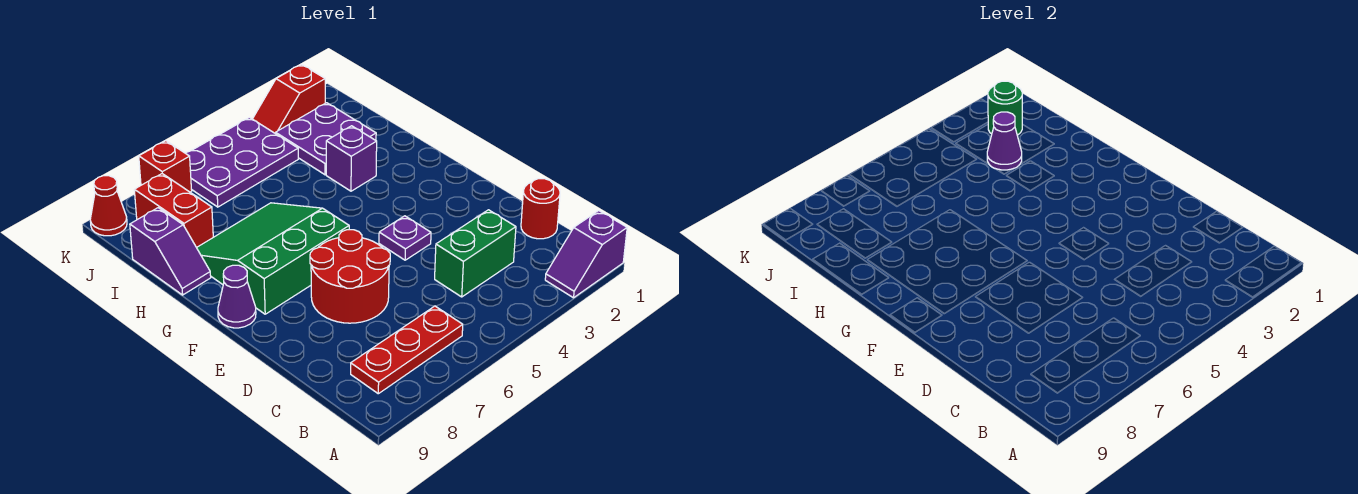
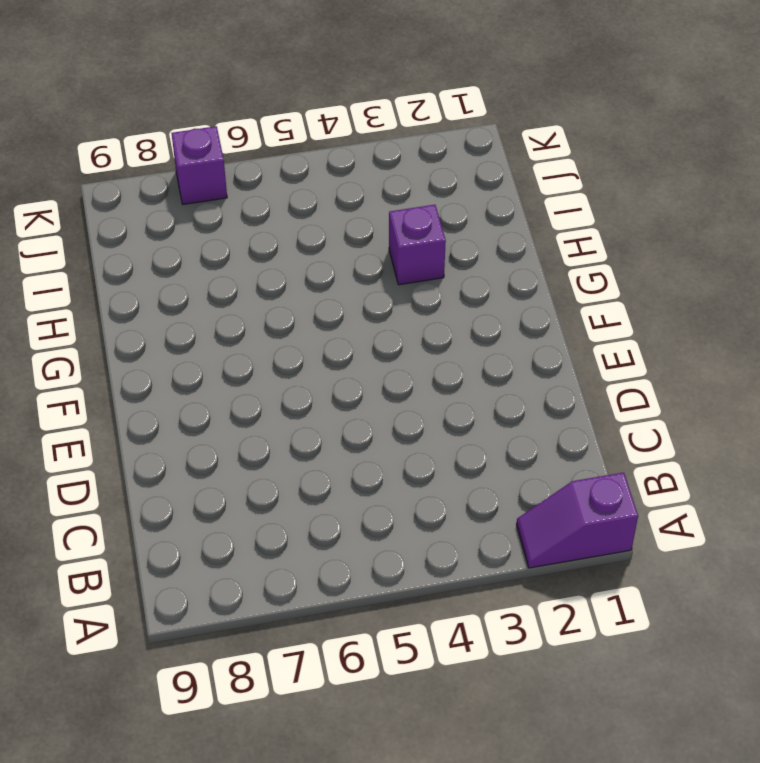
purple brick K7 level 1 -> red brick K7 level 1
none -> red plate B6:B8 level 1
none -> red round brick C1 level 1
none -> green brick C3:C4 level 1

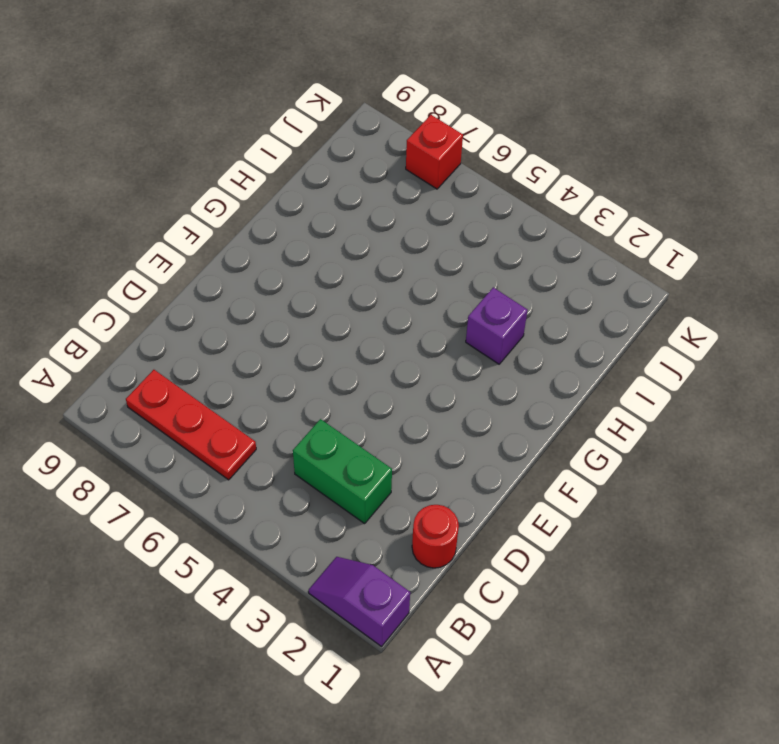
none -> red round brick D6:E7 level 1
none -> purple plate E4 level 1
none -> green slope F6:H8 level 1 top F

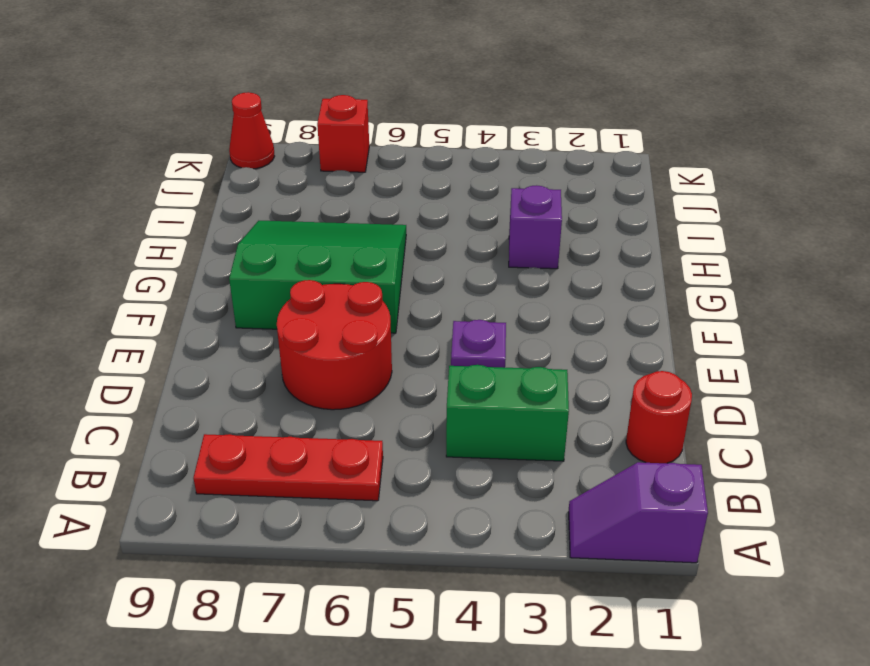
none -> purple cone F9 level 1
none -> purple slope H9:I9 level 1 top I
none -> purple plate I2:J3 level 1

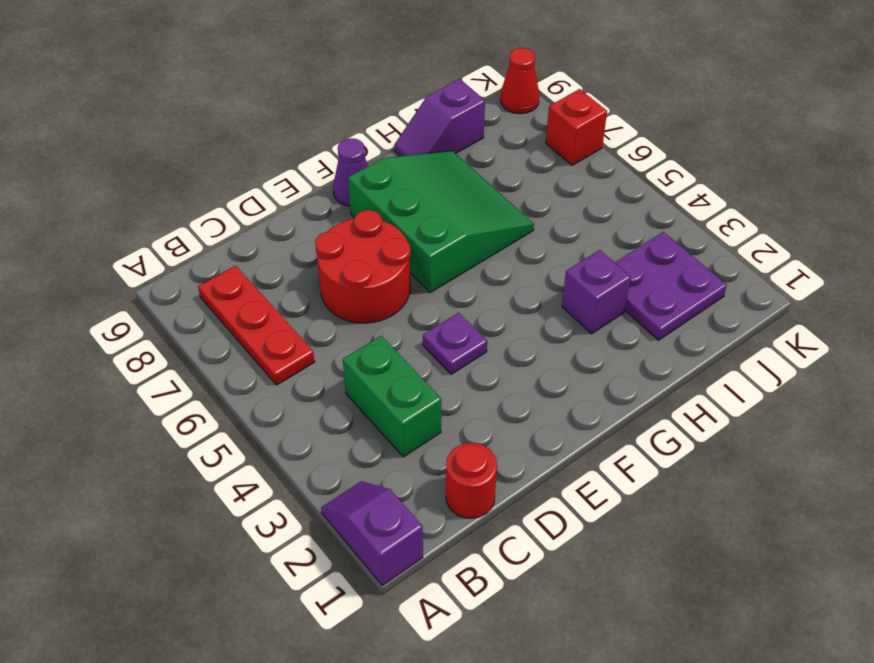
none -> red brick I8:J8 level 1
none -> purple plate J4:K6 level 1
none -> red slope K2:K3 level 1 top 2

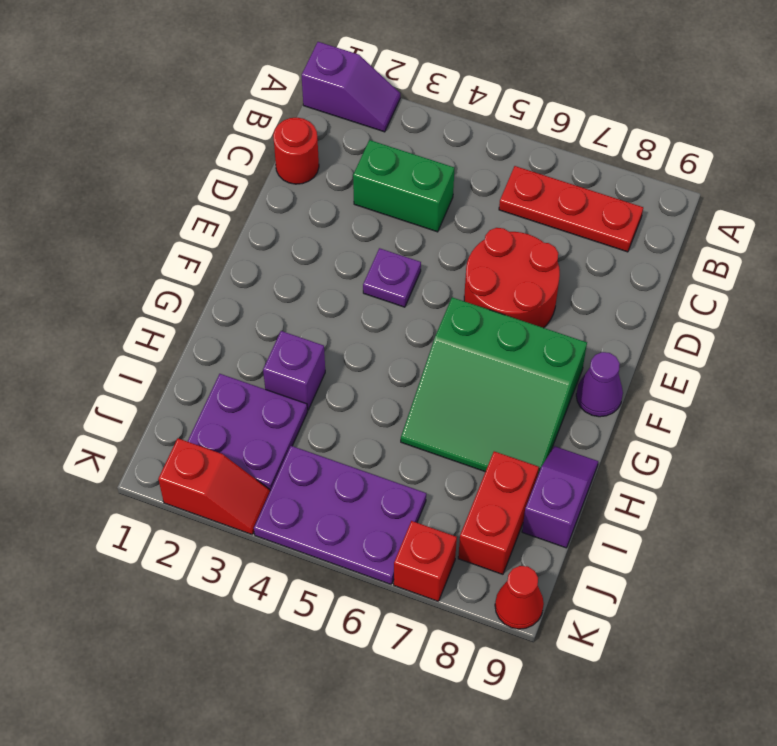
none -> purple cone I3 level 2
none -> green round brick J2 level 2

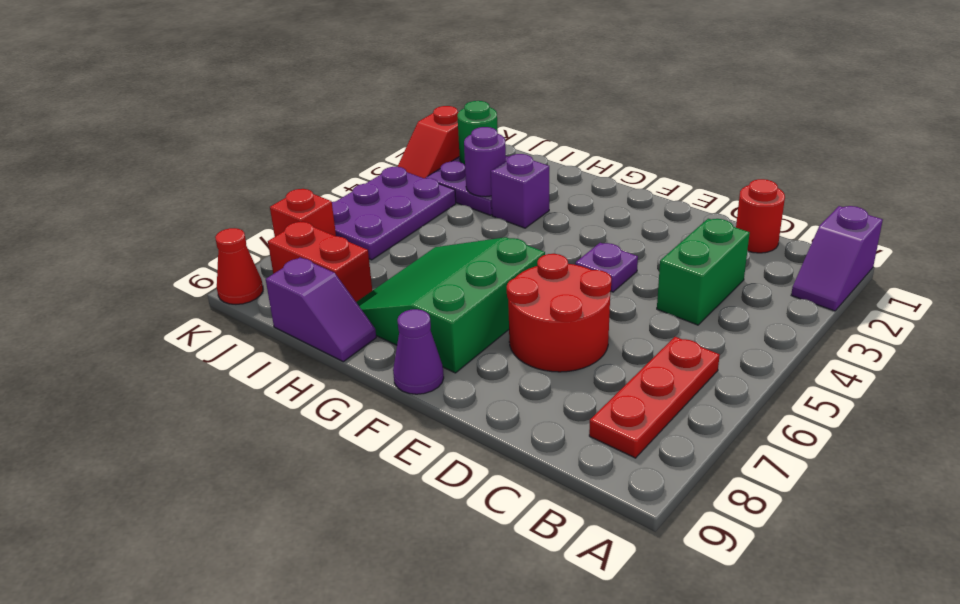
purple round brick I3 level 2 -> purple cone I3 level 2

